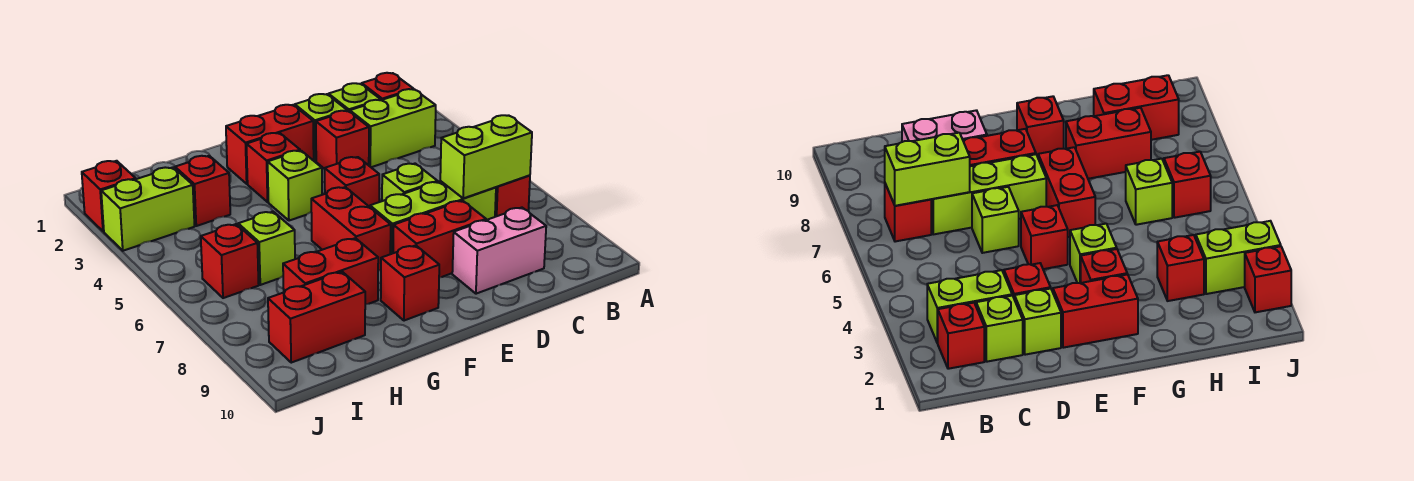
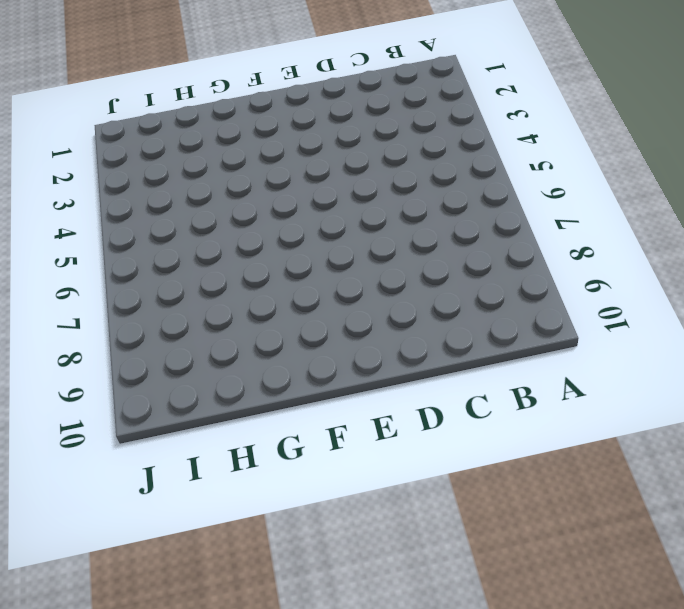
none -> red brick B2 level 1
none -> lime brick B3:C3 level 1
none -> red brick B7 level 1

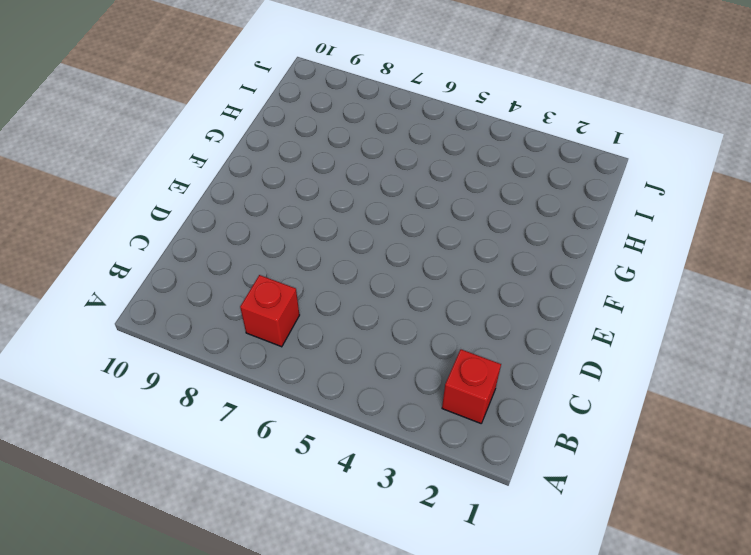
none -> lime brick B3:C3 level 1
none -> lime brick C2 level 1
none -> lime brick C7:E7 level 1

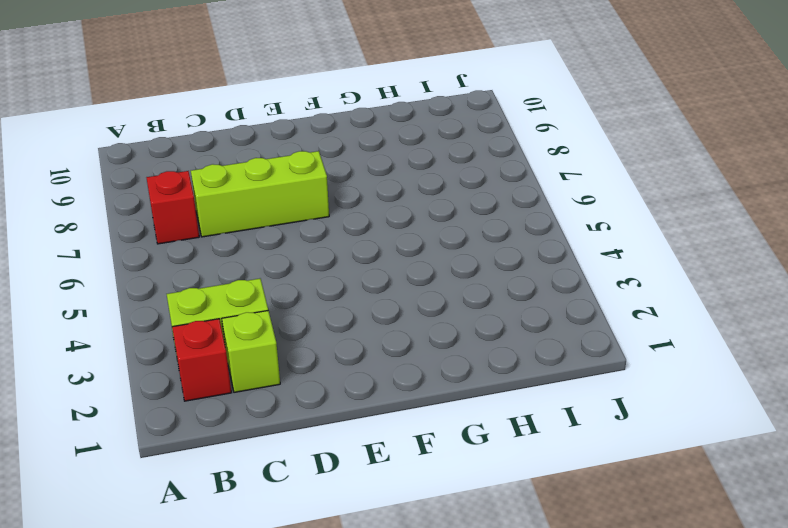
none -> pink brick C9:D9 level 1
none -> lime brick D2 level 1
none -> red brick D3 level 1

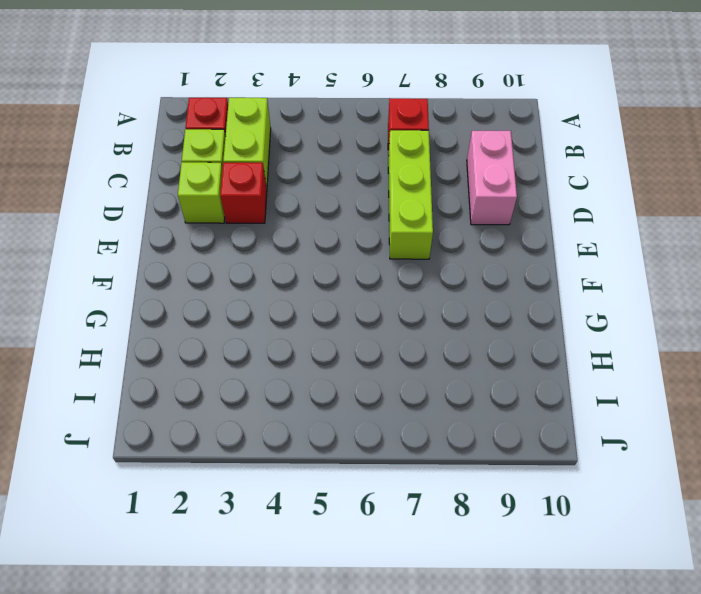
none -> lime brick D6 level 1
none -> red brick D8:E8 level 1
none -> red brick E2:F2 level 1

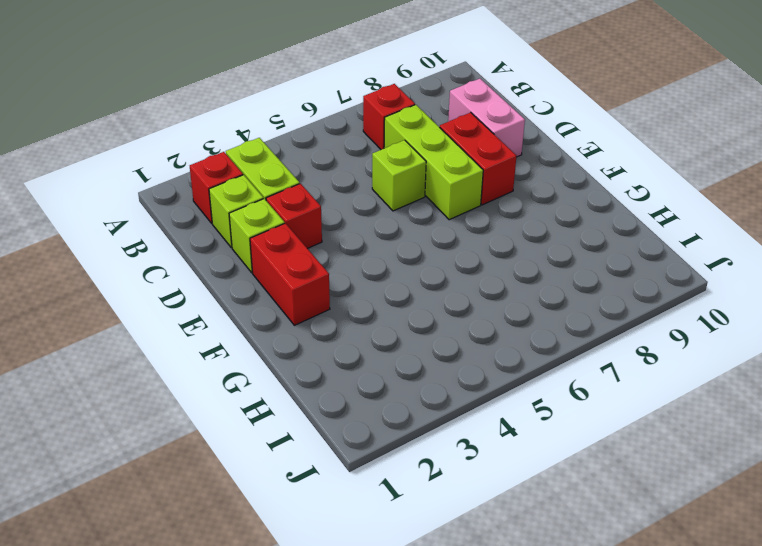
none -> red brick E5 level 1
none -> red brick F3 level 1
none -> lime brick F4 level 1

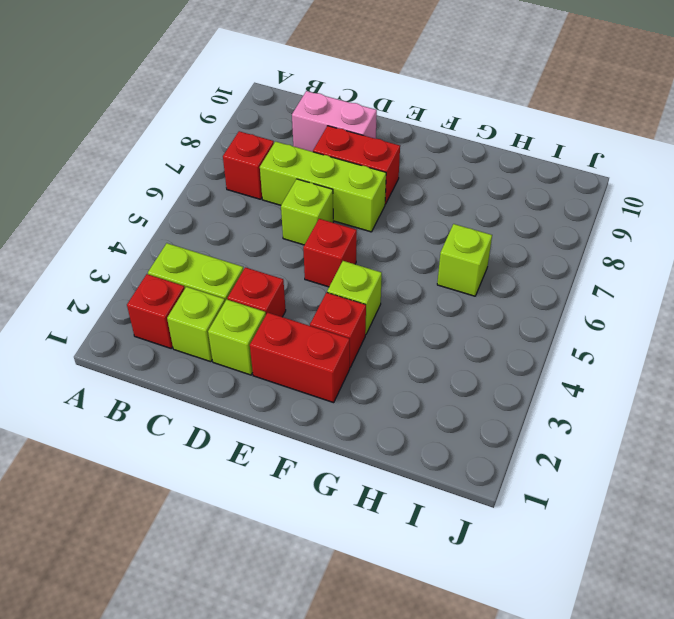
none -> red brick F6:F7 level 1
none -> red brick F9 level 1
none -> red brick G8:H8 level 1

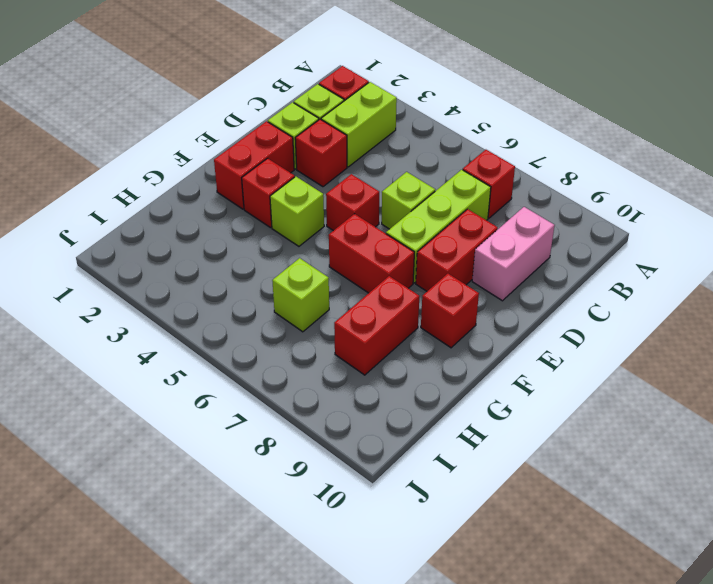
none -> red brick H3 level 1
none -> red brick H9:I9 level 1
none -> lime brick I3:J3 level 1

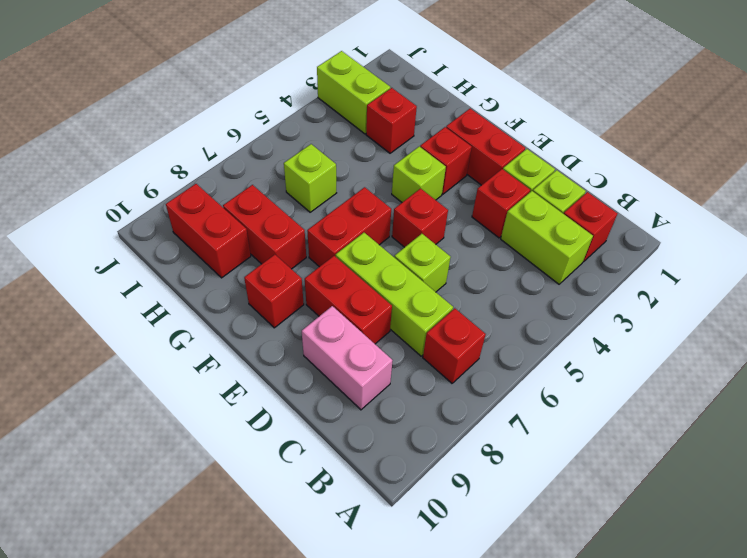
none -> red brick I6 level 1
none -> red brick J2 level 1
none -> lime brick B7:C7 level 2

